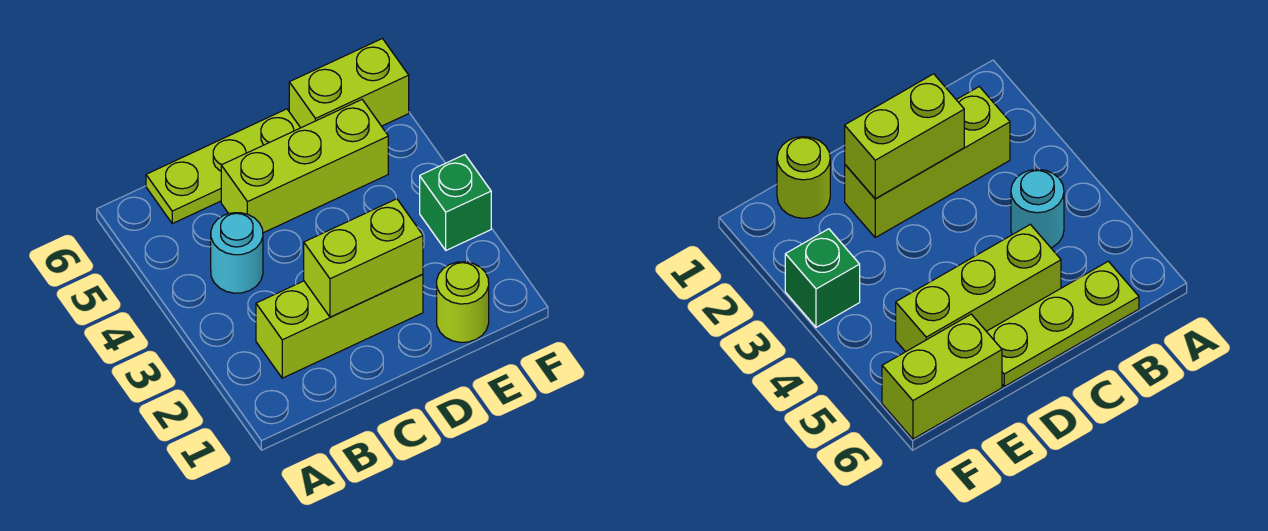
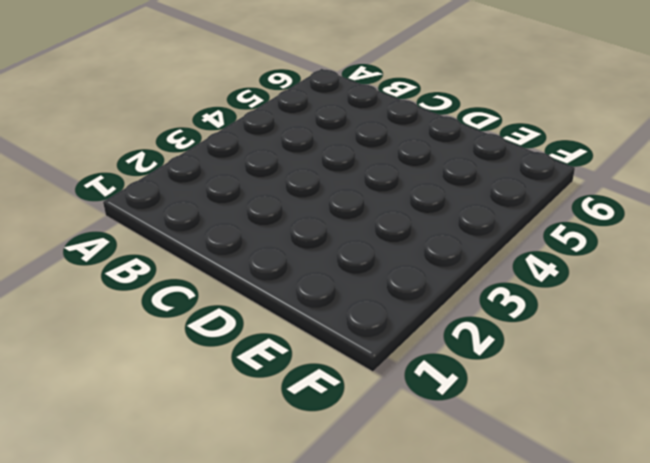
none -> lime brick B2:D2 level 1
none -> cyan round brick B4 level 1

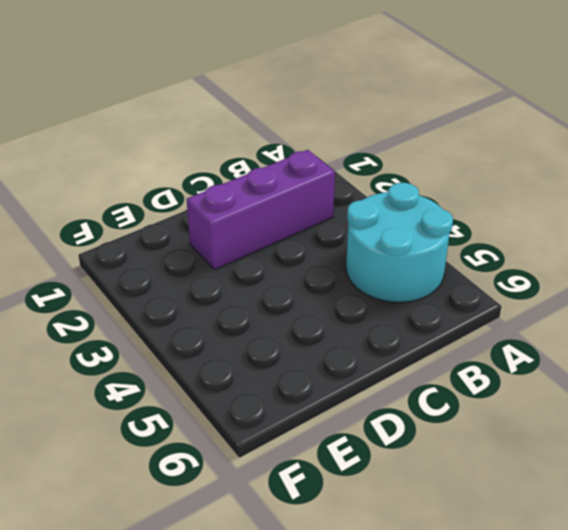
cyan round brick A4:B5 level 1 -> cyan round brick B4 level 1
purple brick B2:D2 level 1 -> lime brick B2:D2 level 1
none -> lime plate B6:D6 level 1
none -> lime brick C5:E5 level 1

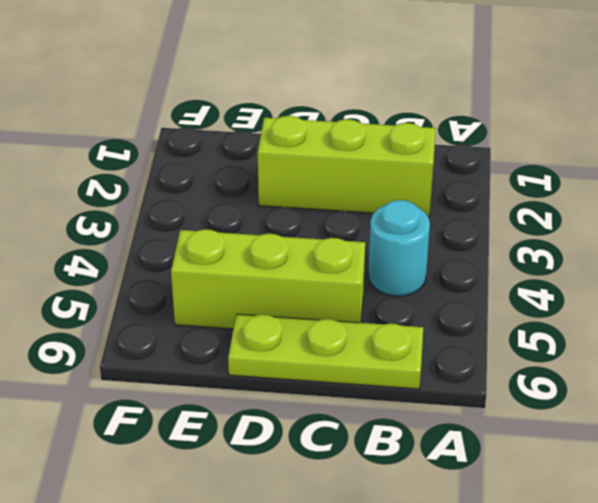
none -> lime round brick E1 level 1
none -> lime brick E6:F6 level 1

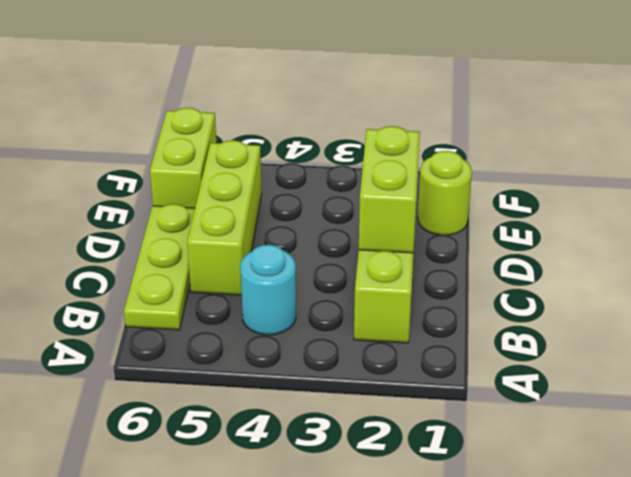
none -> green brick F3 level 1

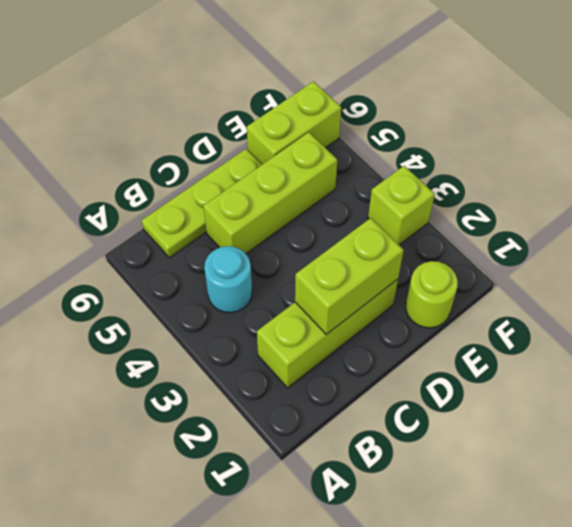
lime brick F3 level 1 -> green brick F3 level 1

